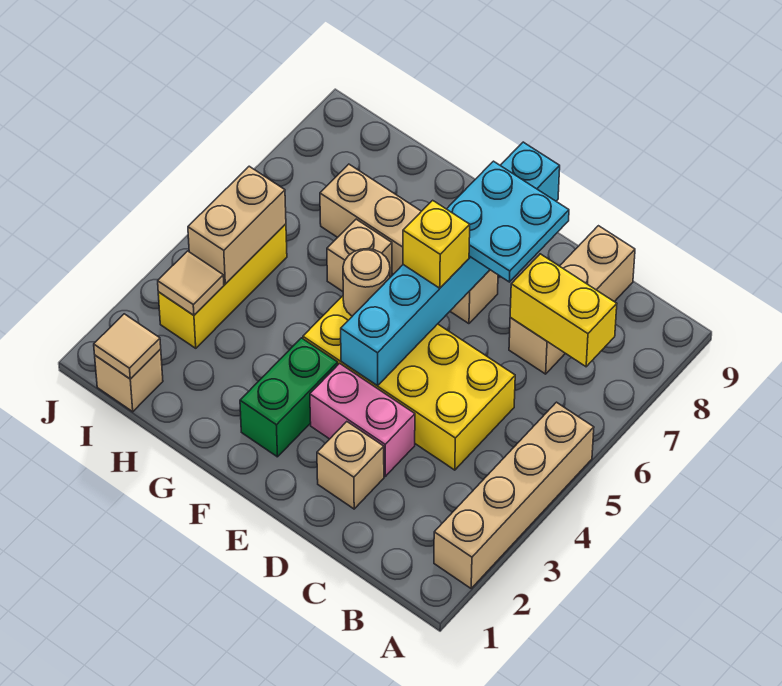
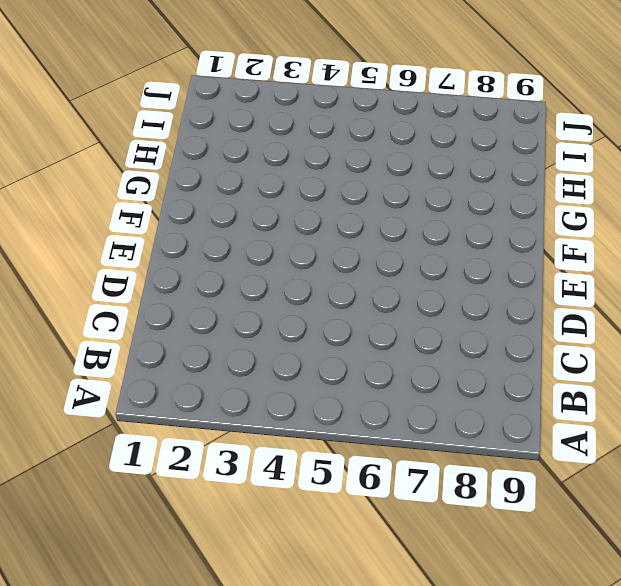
none -> tan brick A2:A5 level 1
none -> yellow brick C4:F5 level 1
none -> tan brick C7:C9 level 1

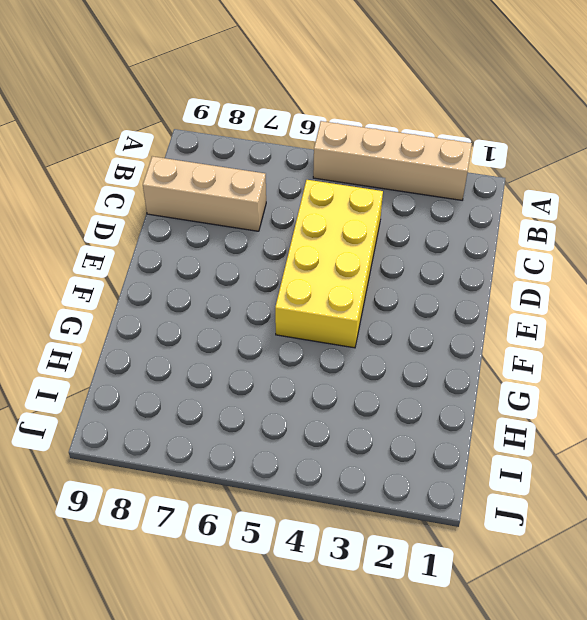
none -> tan brick D2 level 1
none -> pink brick D3:E3 level 1
none -> tan brick E7:H7 level 1

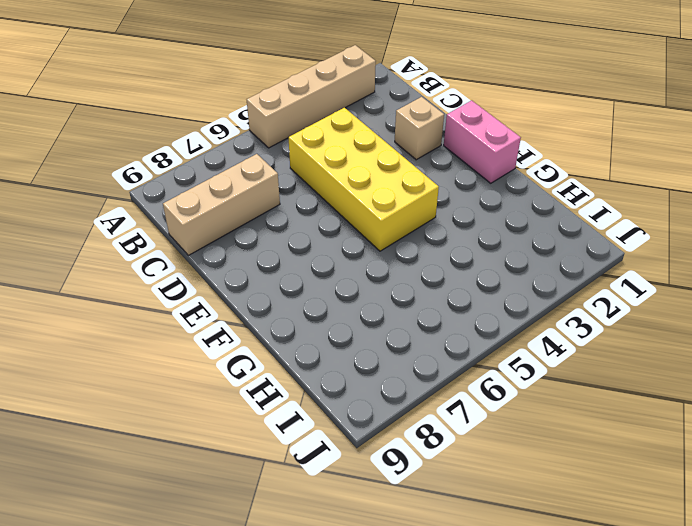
pink brick E1:F1 level 1 -> pink brick D3:E3 level 1
none -> tan brick E7:H7 level 1
none -> green brick F2:F3 level 1
none -> tan brick G6 level 1

